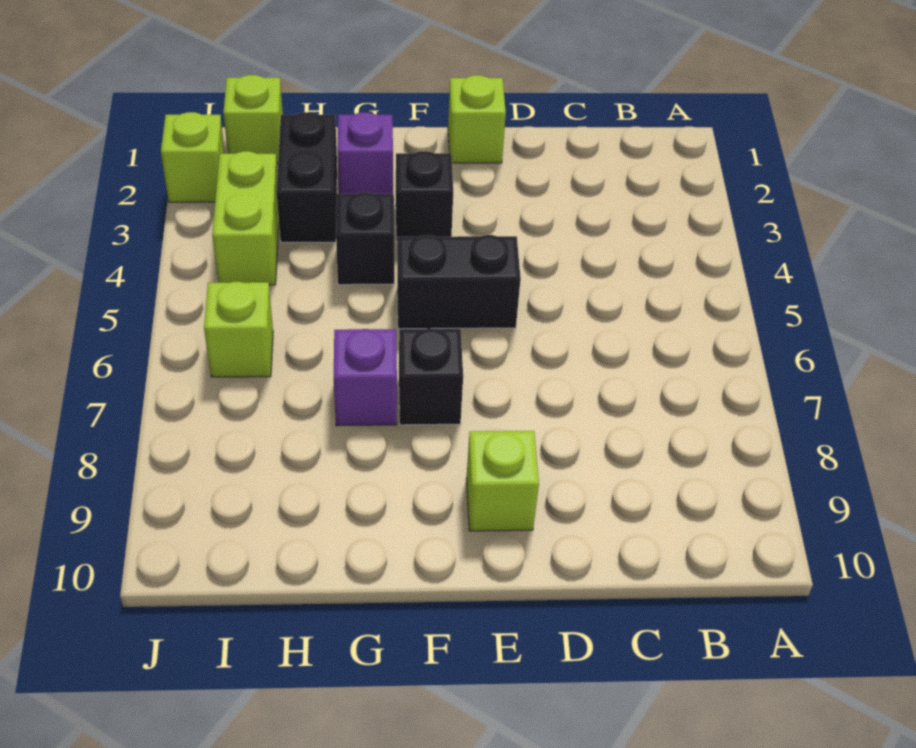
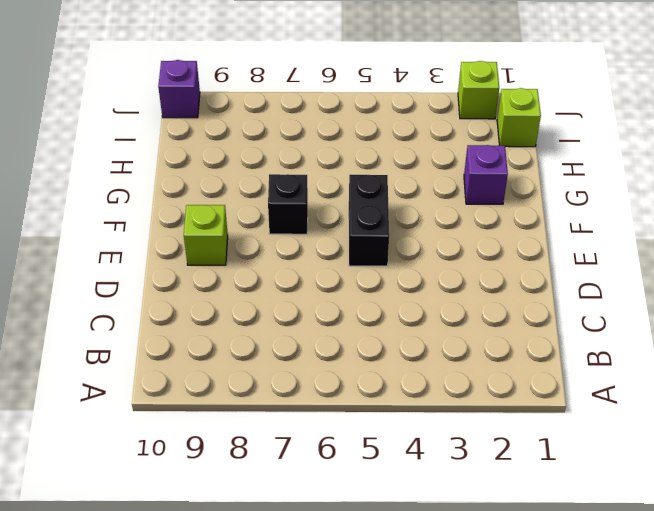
purple brick J10 level 1 -> purple brick G7 level 1
none -> lime brick E1 level 1
none -> black brick F3 level 1
none -> black brick G4 level 1

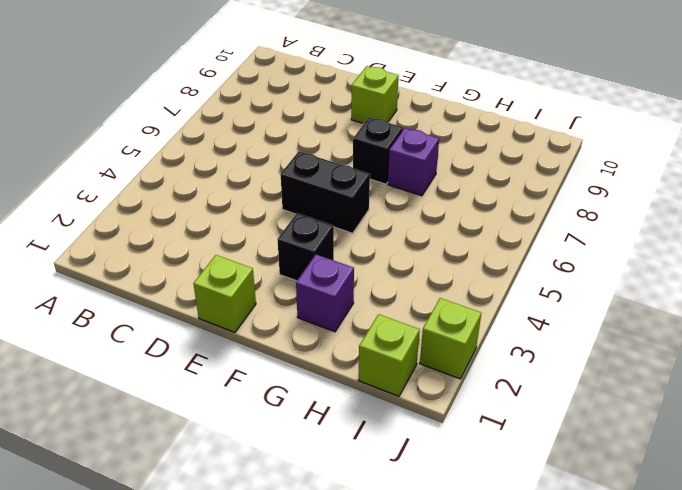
none -> black brick G4 level 1
none -> black brick H2:H3 level 1
none -> lime brick I3:I4 level 1

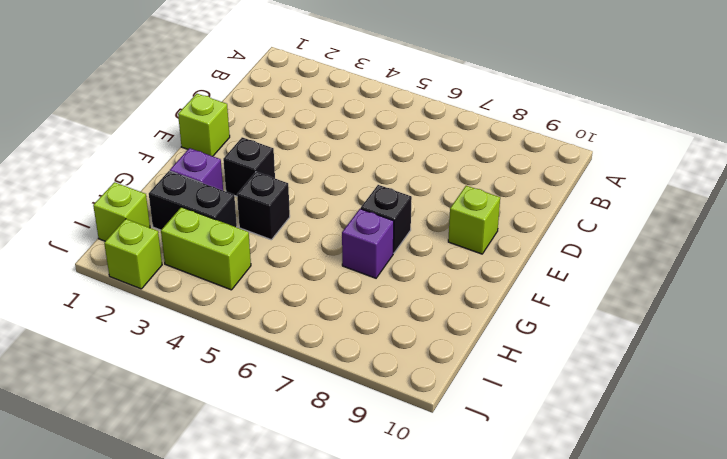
none -> black brick E5:F5 level 1
none -> lime brick I6 level 1

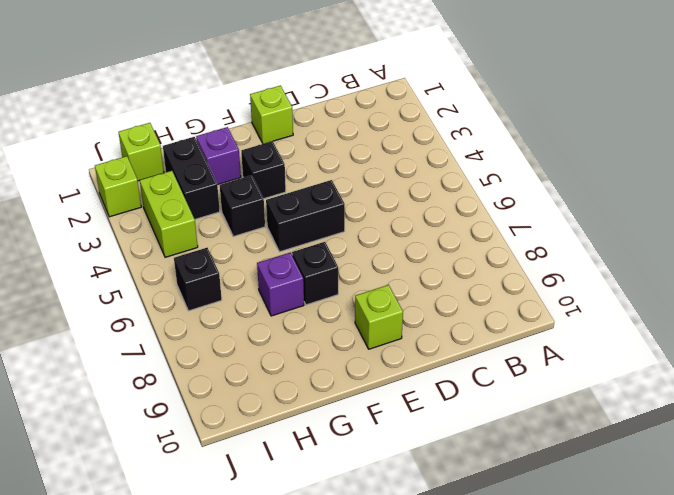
black brick I6 level 1 -> lime brick I6 level 1

